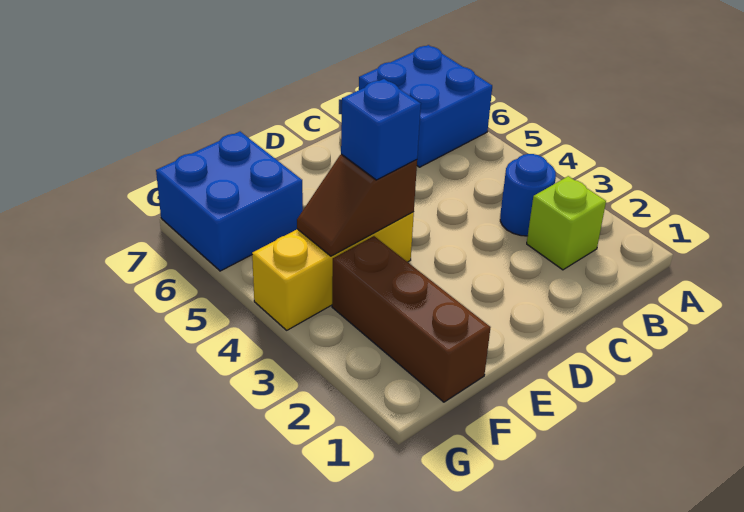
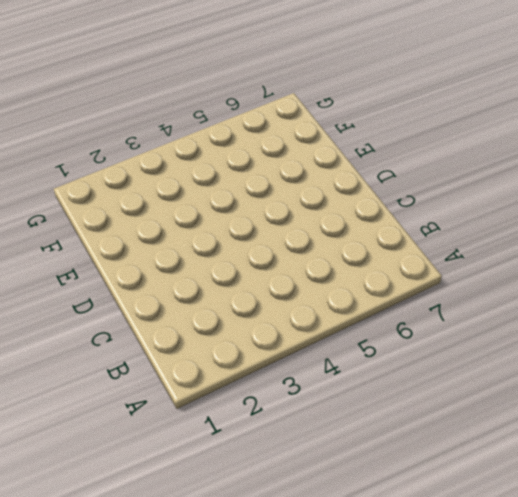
none -> blue brick A6:B7 level 1
none -> lime brick B2 level 1

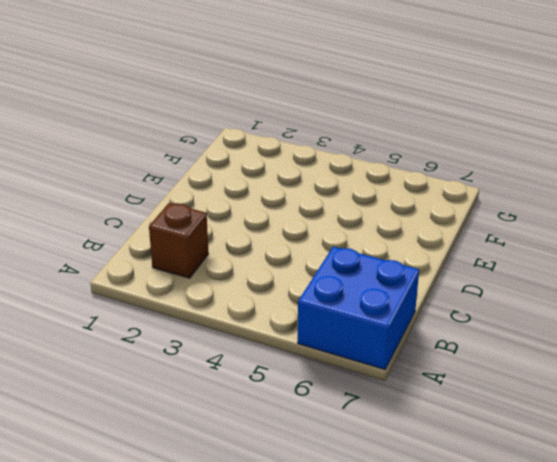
brown brick B2 level 1 -> lime brick B2 level 1
none -> blue round brick B3 level 1
none -> yellow brick E4:G4 level 1

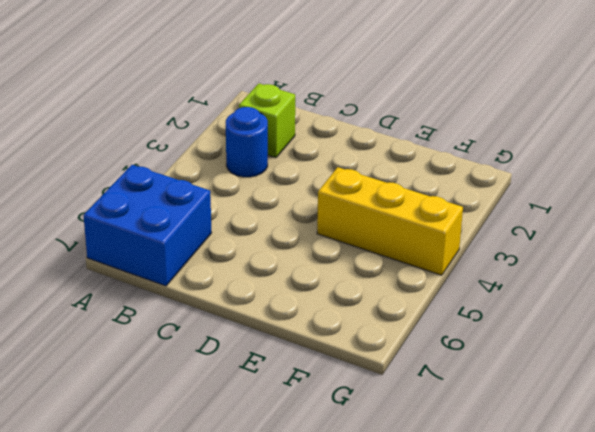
none -> brown brick F1:F3 level 1
none -> blue brick F6:G7 level 1

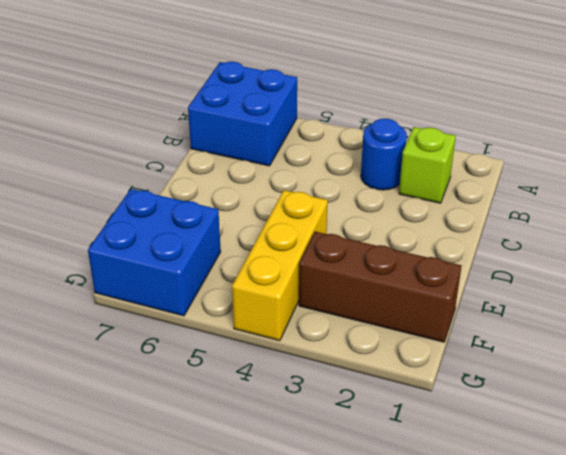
none -> brown slope E4:F4 level 2 top E
none -> blue brick E4 level 3

